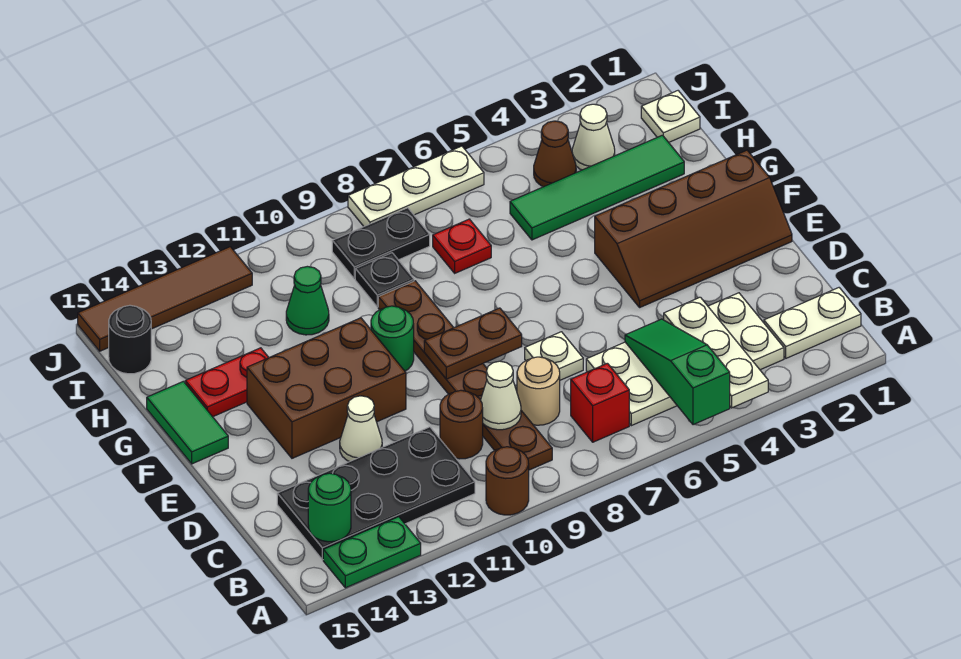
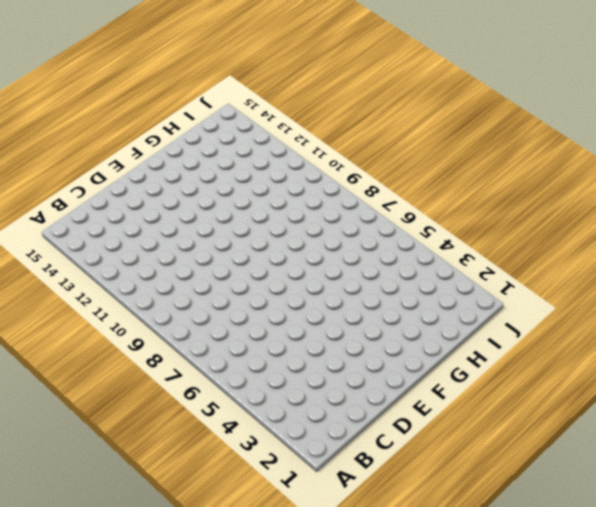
none -> brown round brick A10 level 1
none -> green plate A13:A14 level 1
none -> white plate B1:B2 level 1
none -> white plate B3:C6 level 1

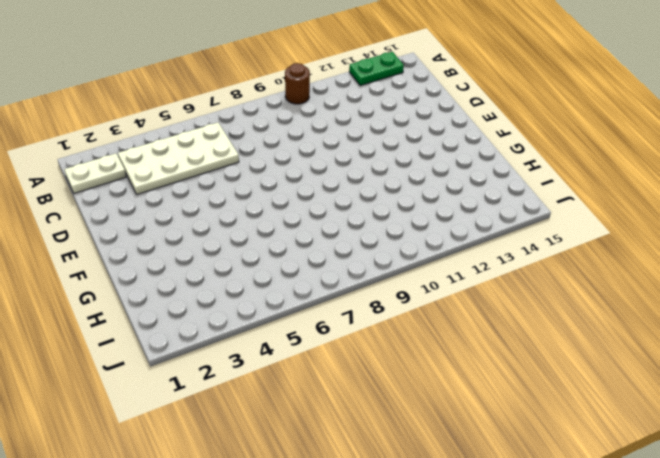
none -> red brick B7 level 1
none -> brown plate B9:G9 level 1
none -> black plate B11:C14 level 1
none -> tan round brick C8 level 1

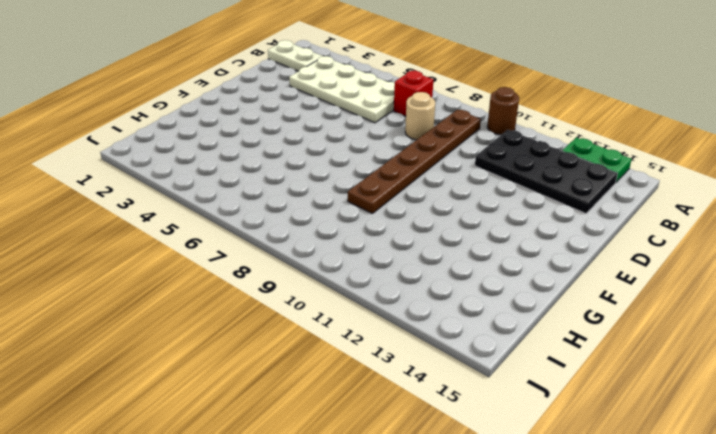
none -> brown round brick C10 level 1
none -> white plate D7 level 1
none -> white cone D12 level 1
none -> brown slope E1:F4 level 1 top F

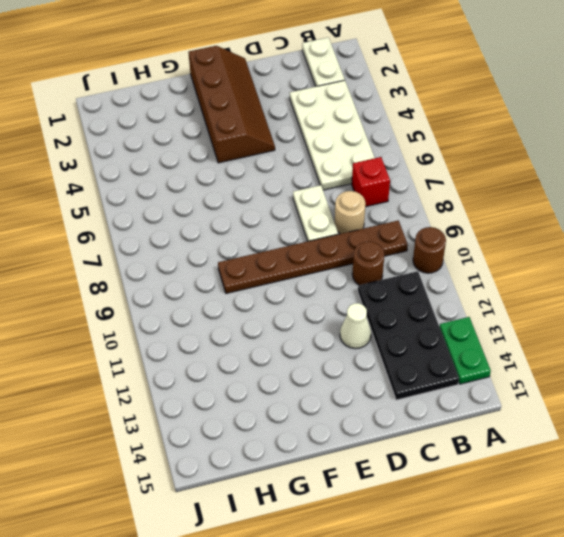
white plate D7:D8 level 1 -> white plate D7 level 1
none -> brown brick E11:F13 level 1
none -> green round brick F10 level 1
none -> green tile F15:G15 level 1
none -> red plate G13:G14 level 1

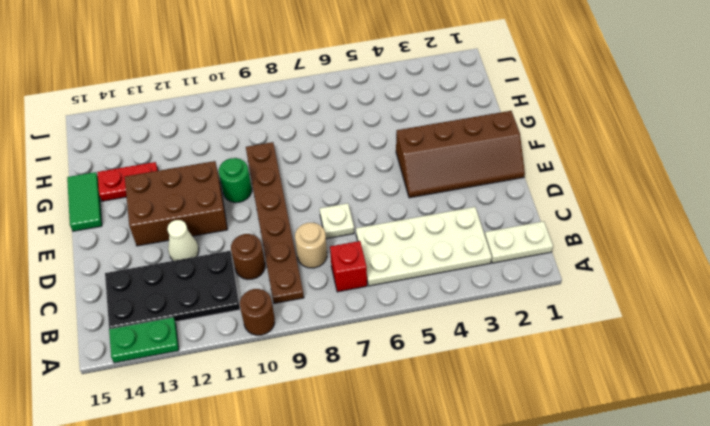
none -> green tile H2:H5 level 1
none -> red plate H7 level 1
none -> black plate H9 level 1
none -> green cone H11 level 1

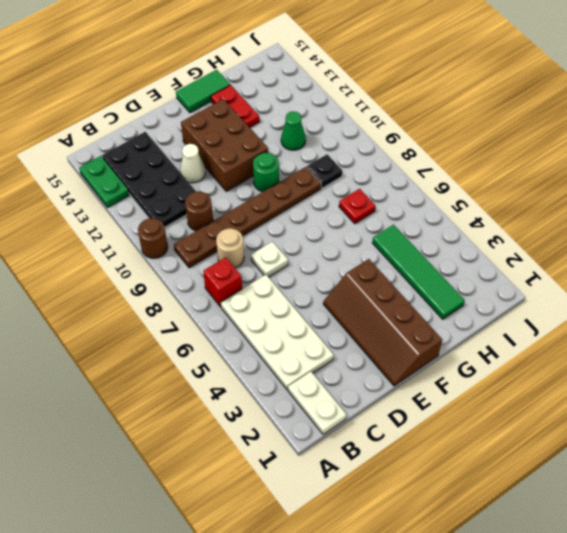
none -> white plate I1 level 1
none -> white cone I3 level 1
none -> brown cone I4 level 1
none -> black plate I8:I9 level 1

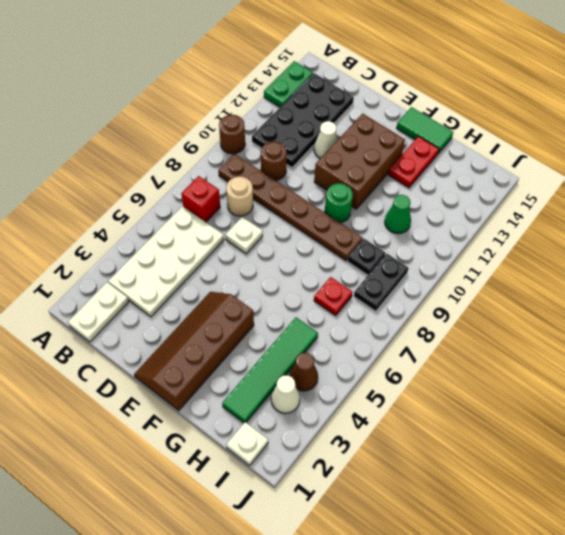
none -> black round brick I15 level 1
none -> white plate J6:J8 level 1
none -> brown tile J12:J15 level 1
none -> white plate A4:C4 level 2

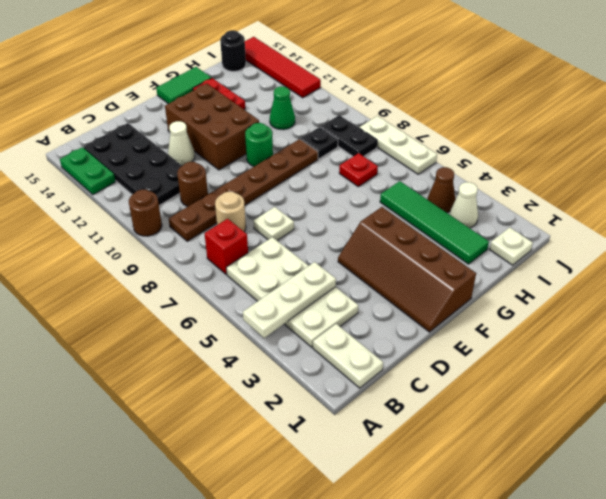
red tile J12:J15 level 1 -> brown tile J12:J15 level 1
none -> green slope A5:C5 level 2 top A
none -> green round brick B14 level 2
none -> white cone C9 level 2
none -> brown plate E8:E9 level 2

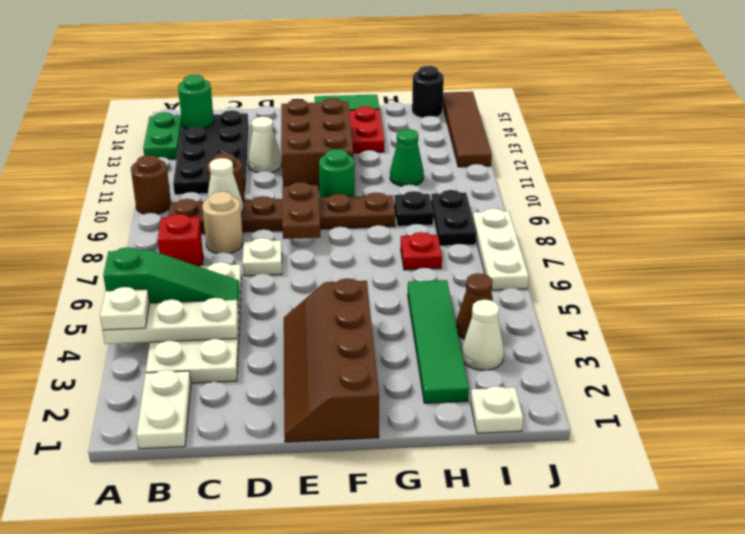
white plate A4 level 3 -> none

